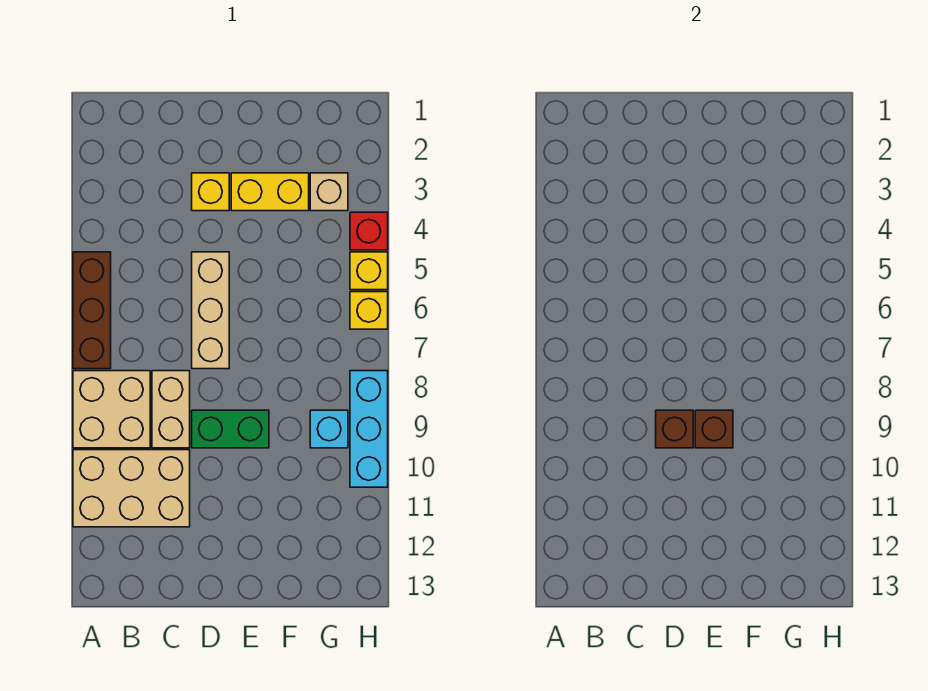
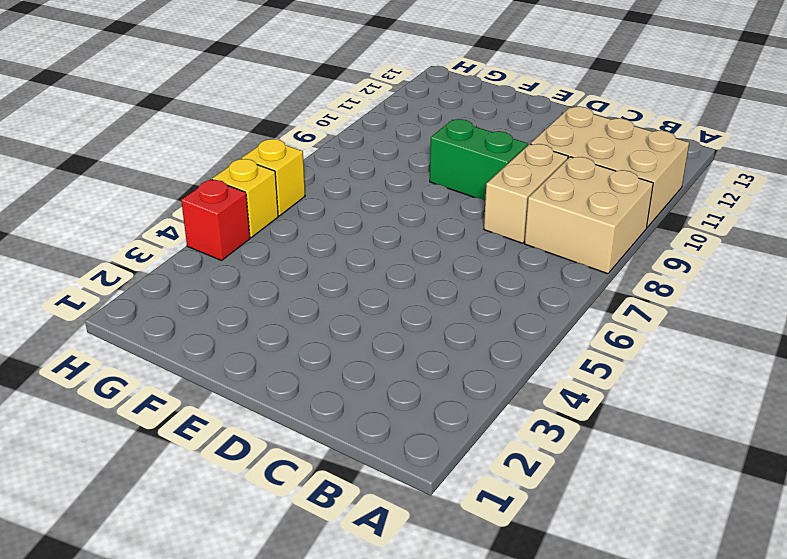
none -> brown brick A5:A7 level 1
none -> yellow brick D3 level 1
none -> tan brick D5:D7 level 1

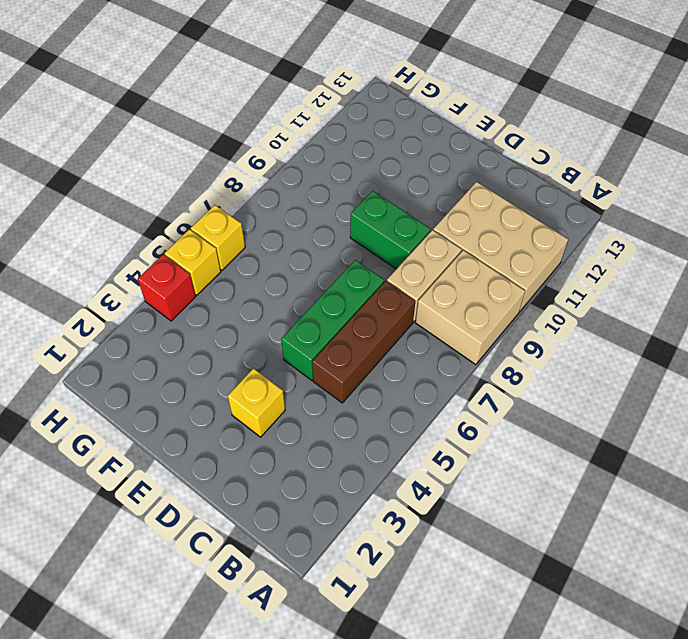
brown brick C5:C7 level 1 -> brown brick A5:A7 level 1
green brick D5:D7 level 1 -> tan brick D5:D7 level 1
none -> yellow brick E3:F3 level 1
none -> tan brick G3 level 1
none -> cyan brick G9 level 1

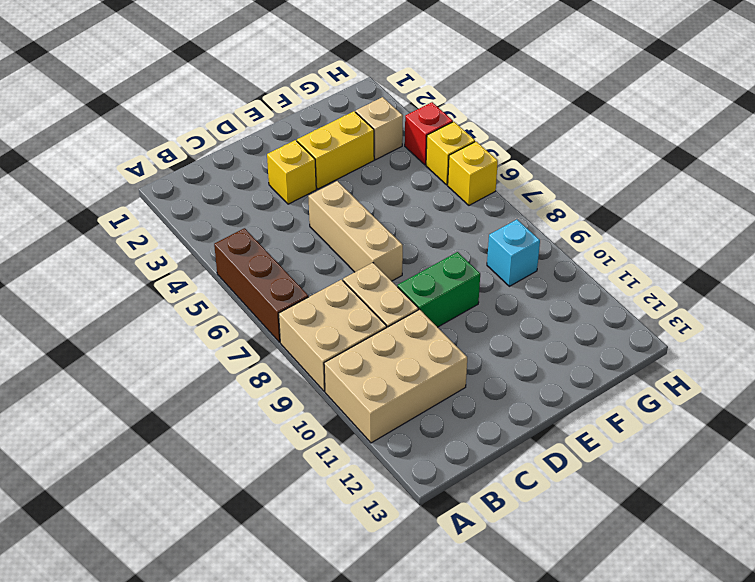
none -> cyan brick H8:H10 level 1
none -> brown brick D9 level 2
none -> brown brick E9 level 2

